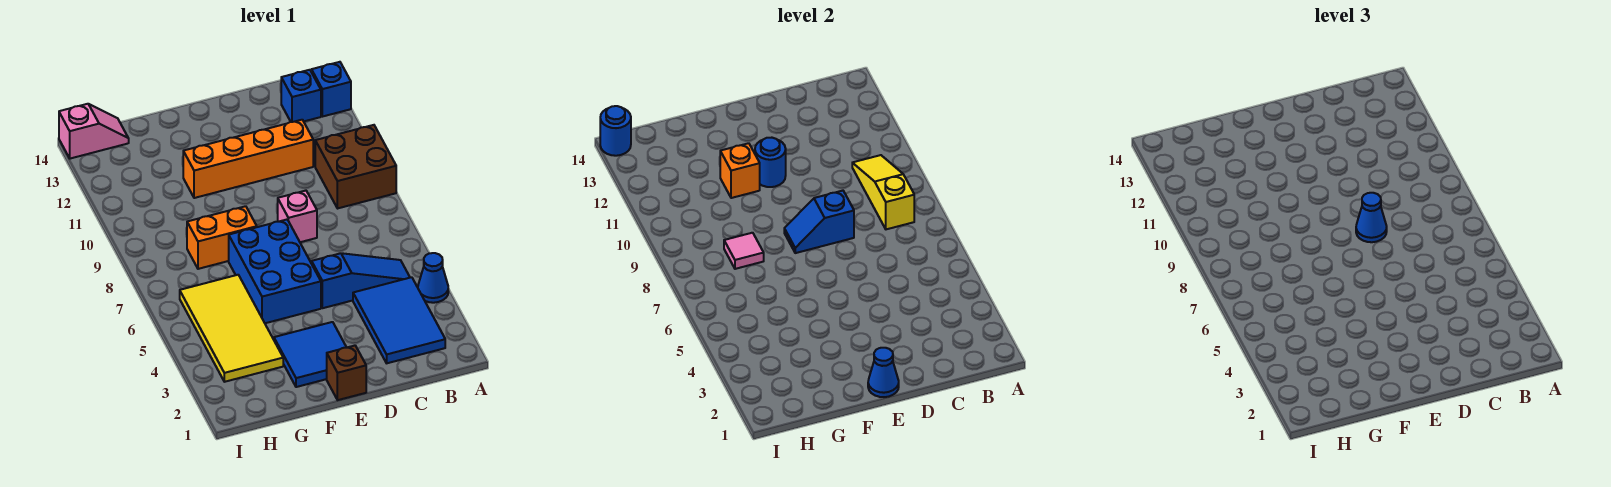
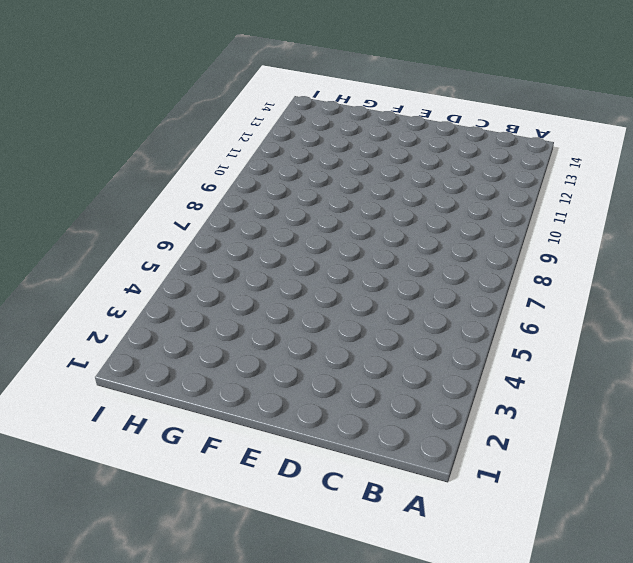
none -> blue cone A4 level 1
none -> brown brick A9:B10 level 1
none -> blue brick A13 level 1

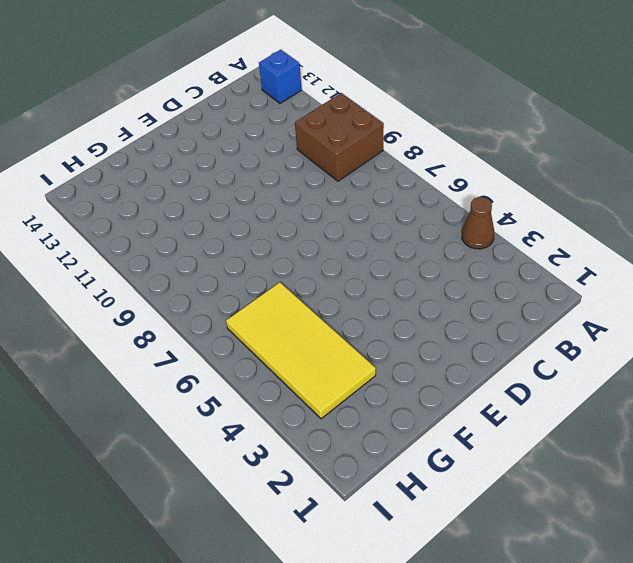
brown cone A4 level 1 -> blue cone A4 level 1
none -> blue tile B2:C4 level 1
none -> blue slope B5:D5 level 1 top D
none -> blue brick B13 level 1

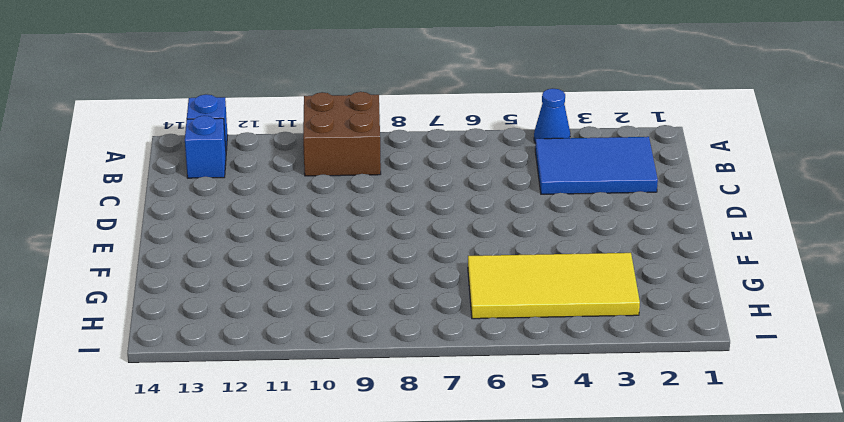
none -> blue slope B5:D5 level 1 top D
none -> orange brick C11:F11 level 1
none -> pink brick D8 level 1

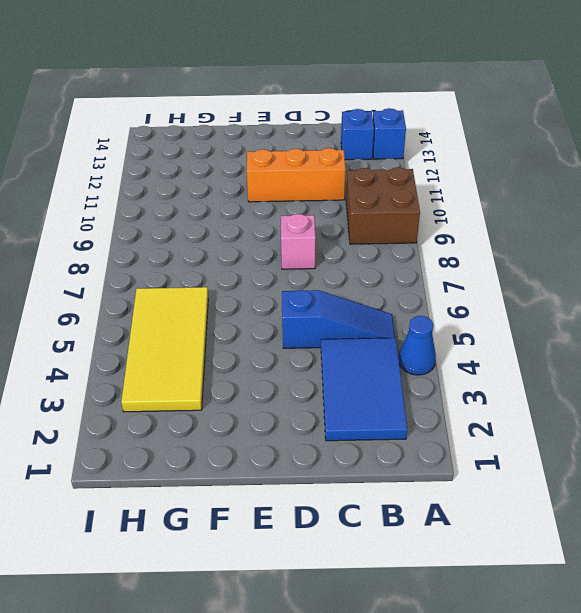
orange brick C11:E11 level 1 -> orange brick C11:F11 level 1
none -> brown brick E1 level 1
none -> blue tile E2:F3 level 1
none -> blue brick E5:F7 level 1

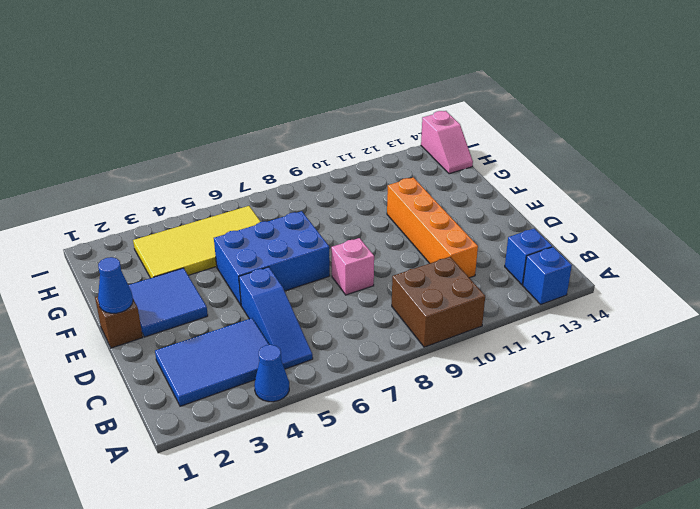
none -> orange brick F8:G8 level 1
none -> yellow slope B8:B10 level 2 top 8
none -> blue slope D8:E8 level 2 top D

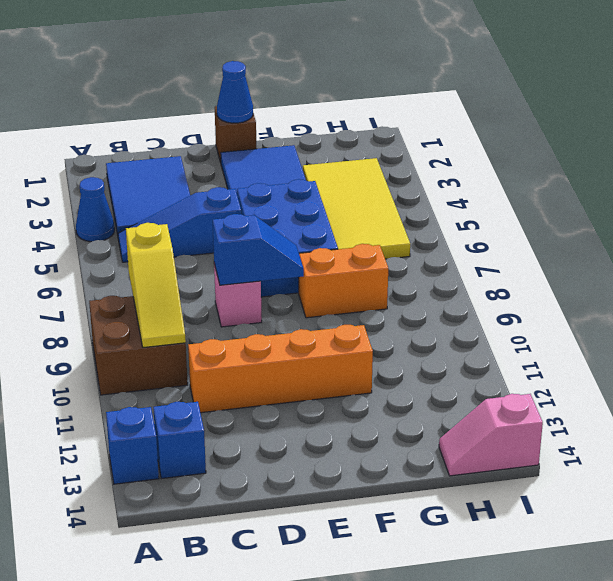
none -> blue round brick E11 level 2
none -> orange brick F11 level 2
none -> pink tile G8 level 2

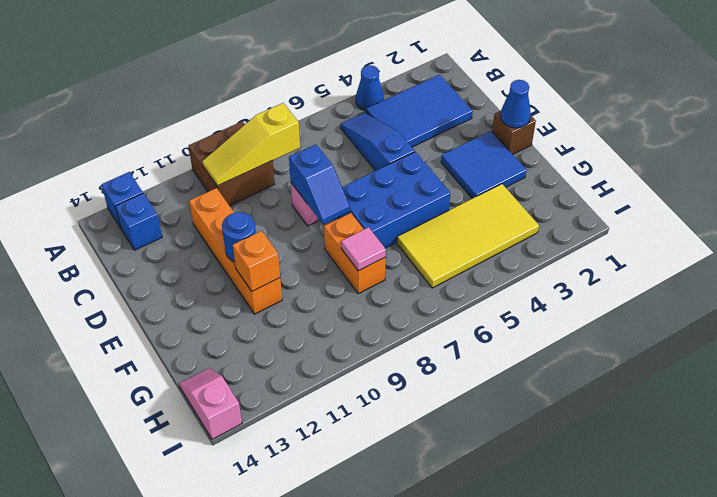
none -> blue round brick I14 level 2
none -> blue cone D8 level 3

